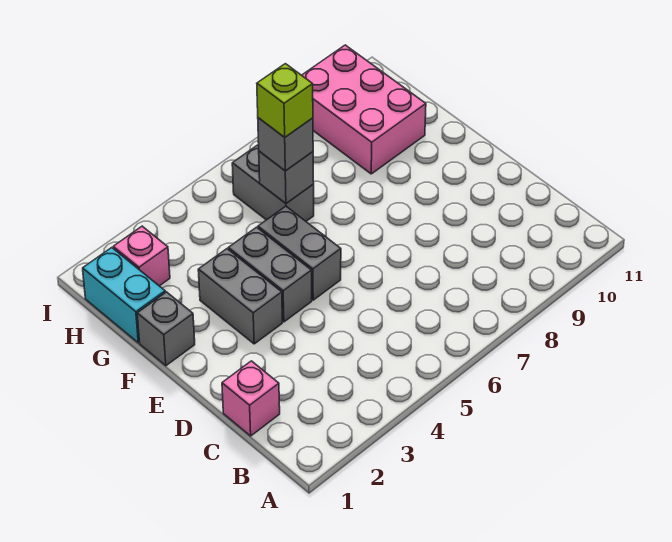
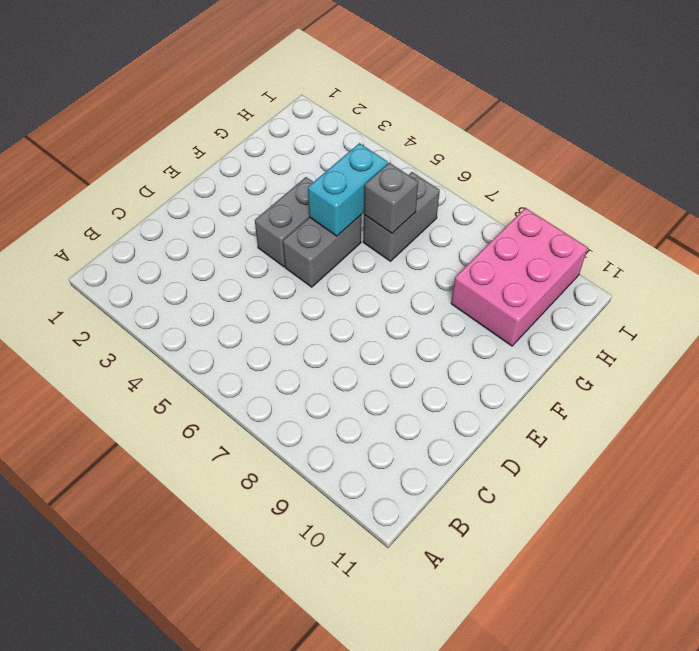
cyan brick F5:G5 level 2 -> cyan brick G1:H1 level 1
none -> pink brick C1 level 1
none -> grey brick E3:F3 level 1
none -> grey brick F1 level 1

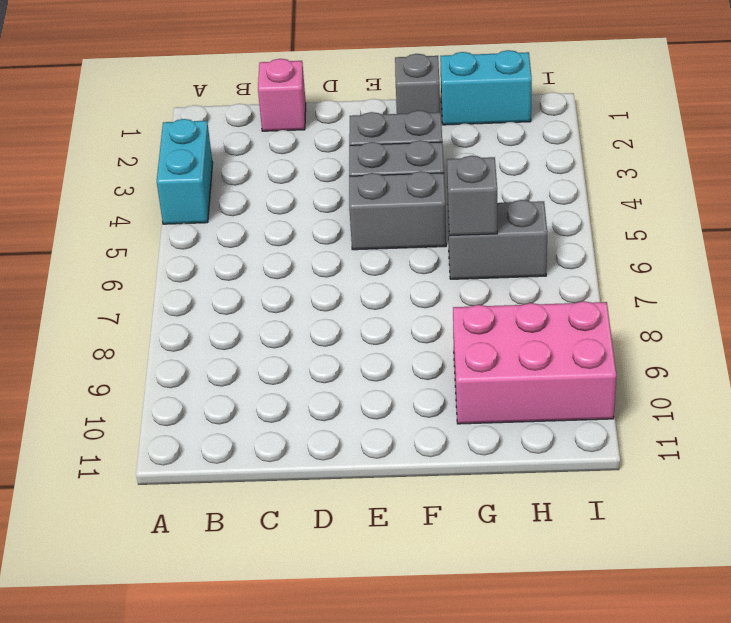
cyan brick A3:A4 level 1 -> none
none -> pink brick H2 level 1
none -> grey brick G6 level 3
none -> lime brick G6 level 4

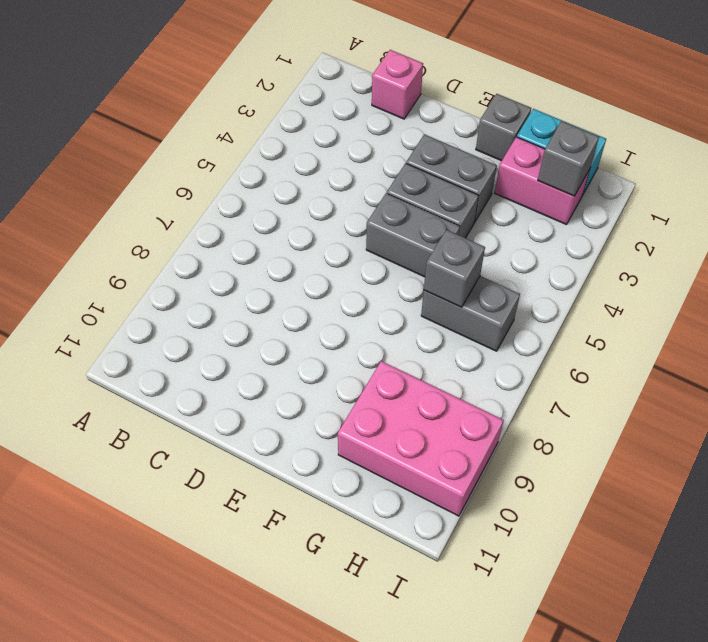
pink brick G2:H2 level 1 -> pink brick H2 level 1
grey brick H2 level 2 -> grey brick G6 level 3
none -> lime brick G6 level 4

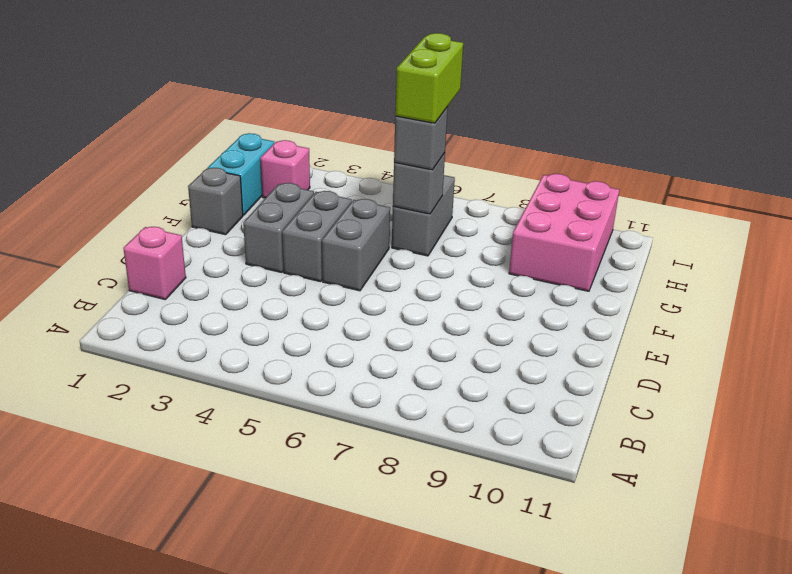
lime brick G6:H6 level 4 -> lime brick G6 level 4

